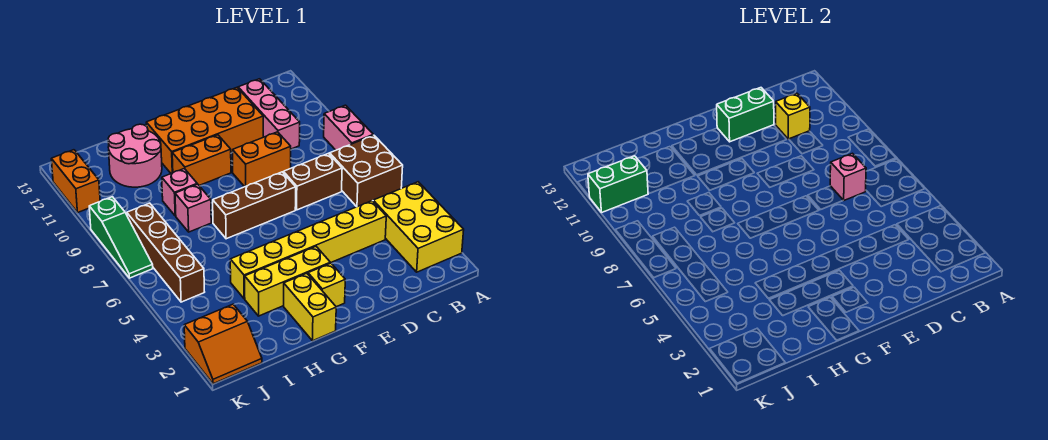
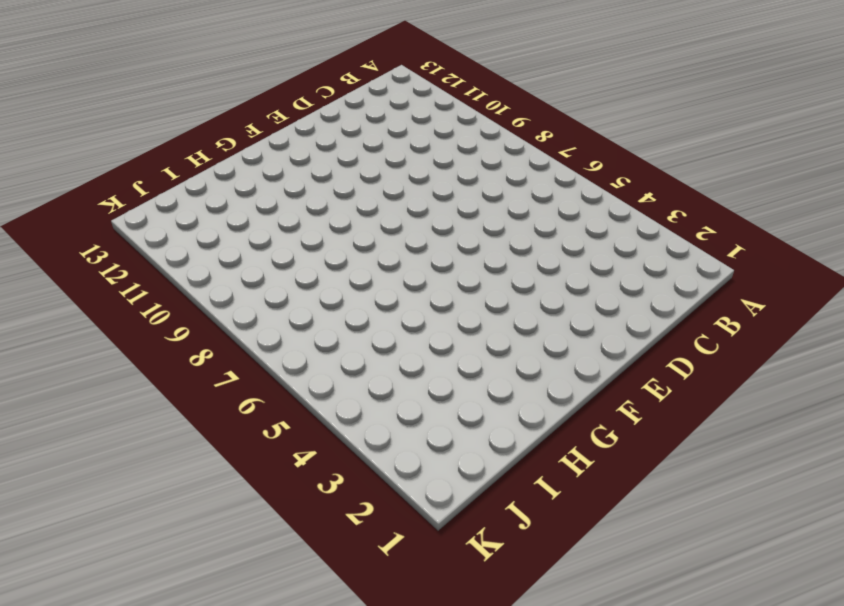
none -> yellow brick A2:B4 level 1
none -> brown brick A6:B7 level 1
none -> pink brick A8:A9 level 1

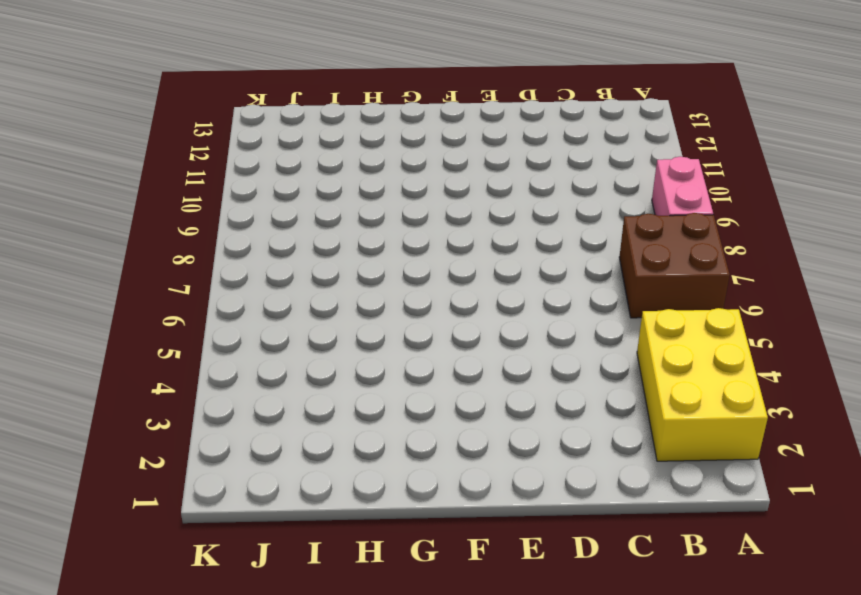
none -> yellow brick C4:H4 level 1
none -> brown brick C7:D7 level 1
none -> pink brick C10:C12 level 1

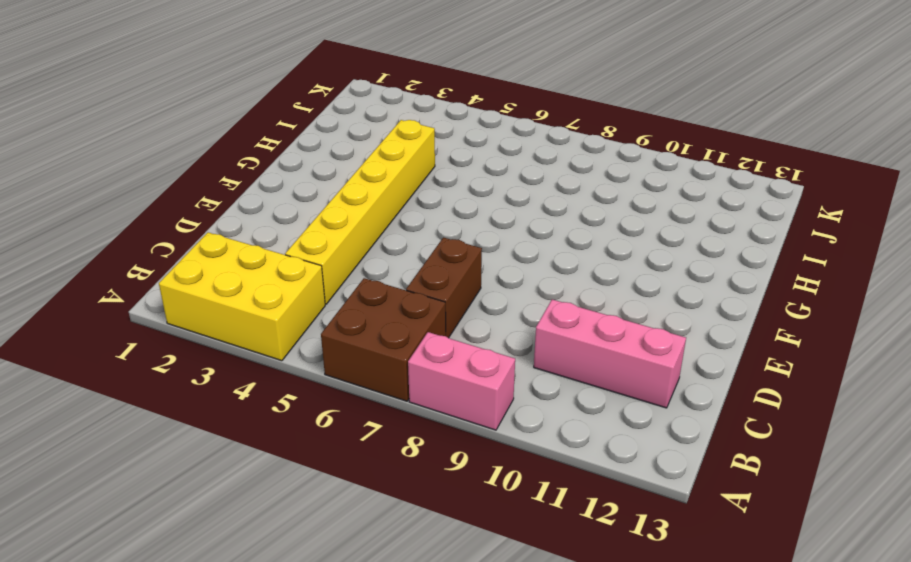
none -> orange brick D9:E9 level 1
none -> orange brick D11:G12 level 1
none -> brown brick E7:G7 level 1

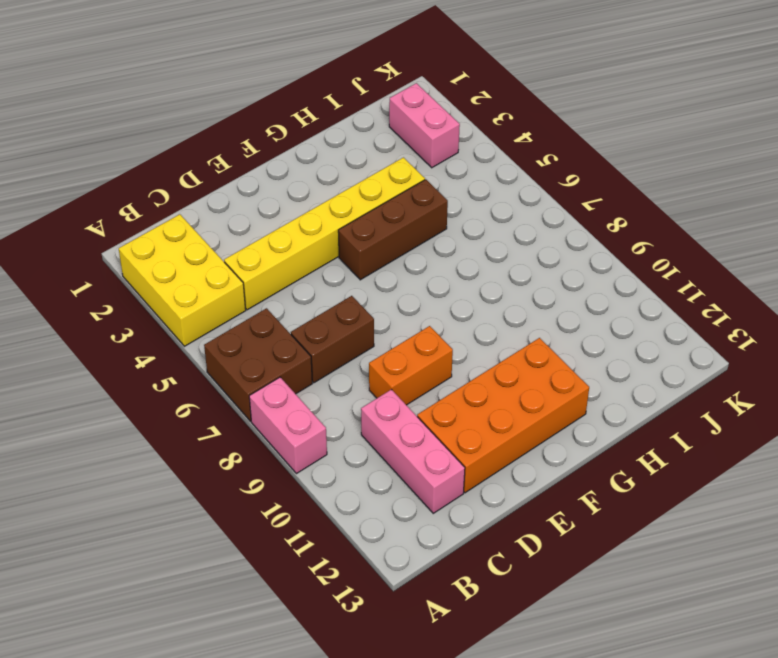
brown brick F5:H5 level 1 -> brown brick E7:G7 level 1
pink brick J2:J3 level 1 -> orange slope J1:K2 level 1 top 2
none -> yellow brick F2 level 1
none -> yellow brick F3:H3 level 1
none -> orange brick F10:G10 level 1

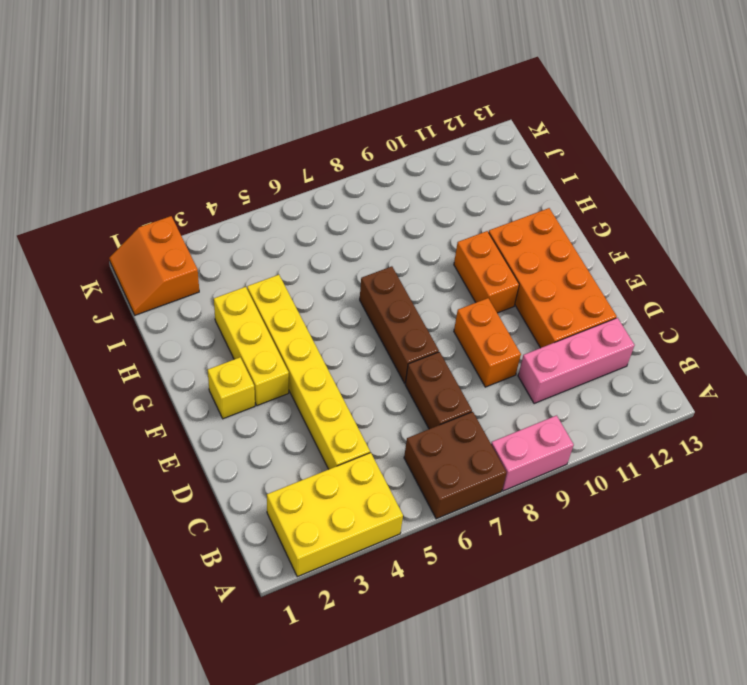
none -> yellow brick G1:G2 level 1
none -> pink brick H8 level 1
none -> pink brick H9 level 1

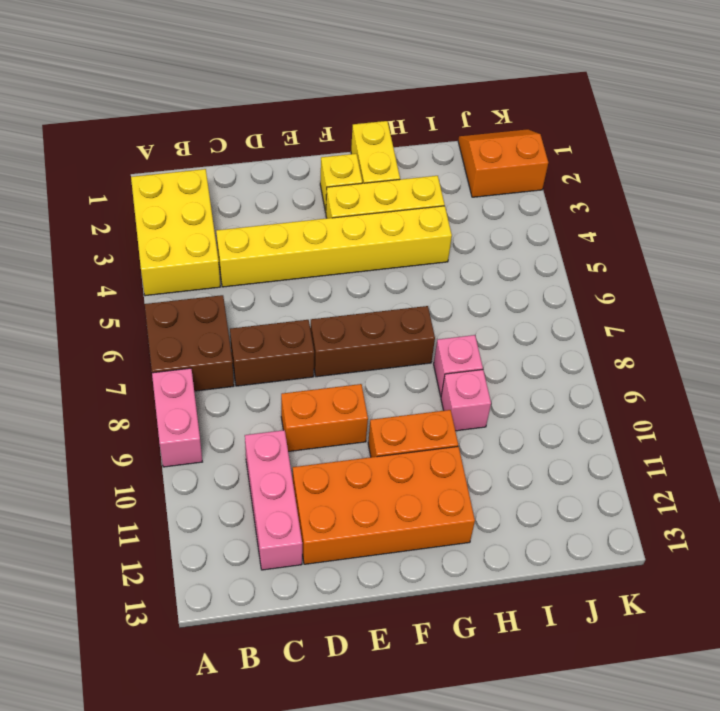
none -> pink round brick H11:I12 level 1
none -> brown brick J5:J8 level 1
none -> green slope K7:K9 level 1 top 9

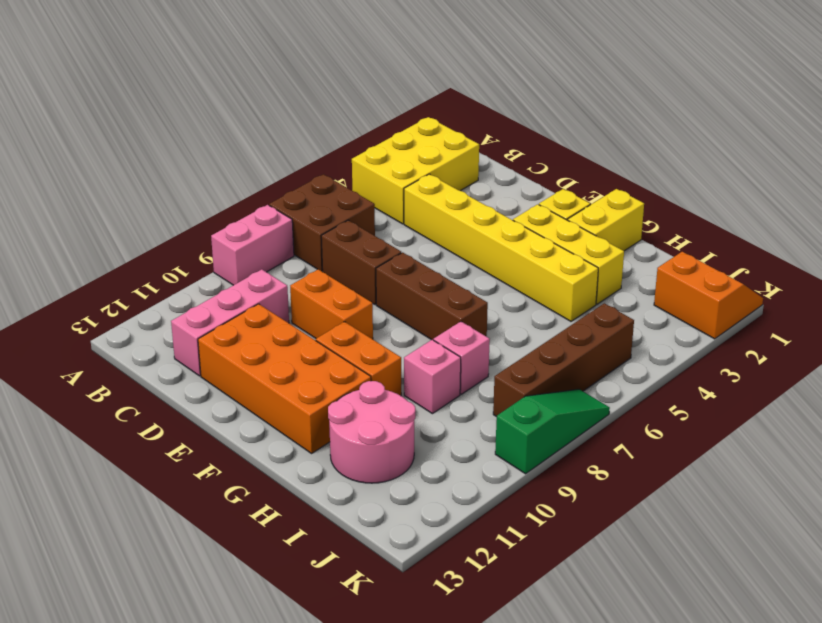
none -> orange brick K11:K12 level 1
none -> pink brick C7 level 2
none -> yellow brick C11 level 2

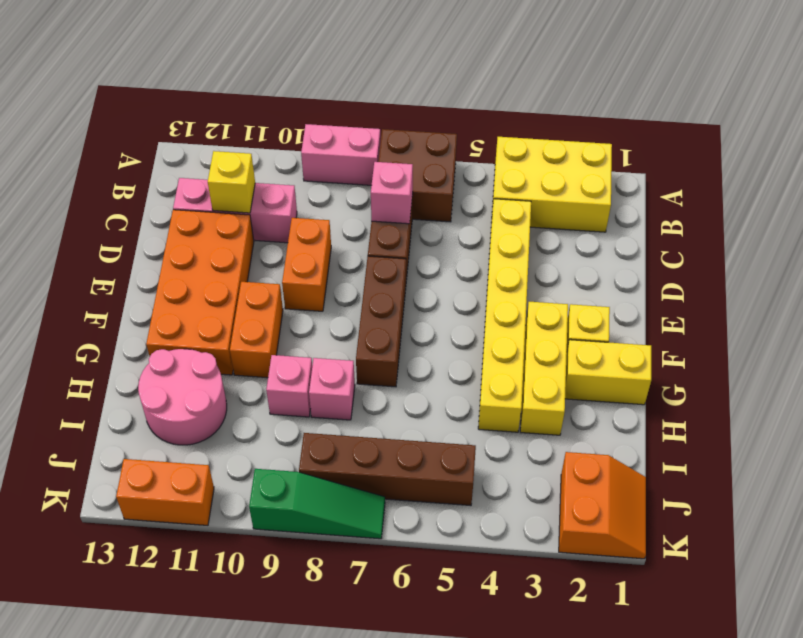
none -> green brick D12:E12 level 2
none -> green brick J11:K11 level 2

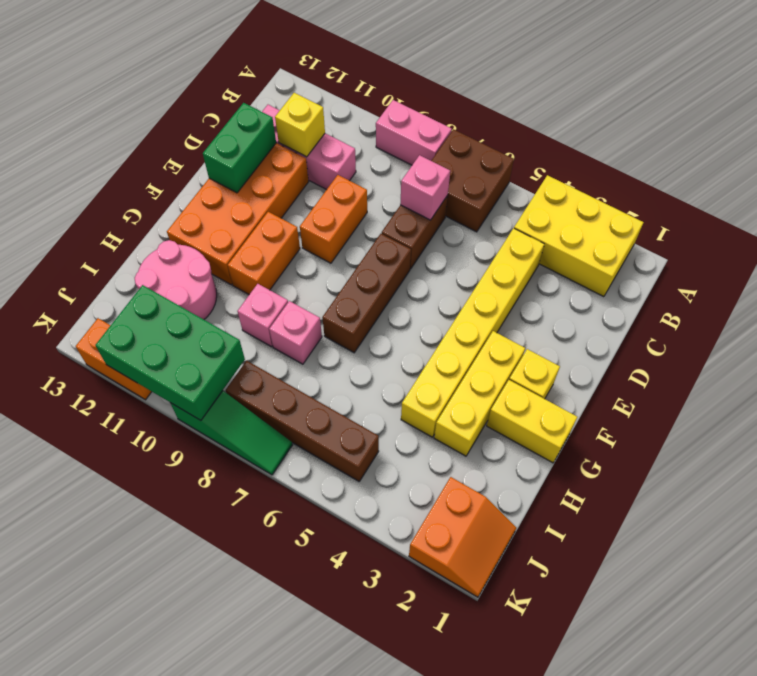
green brick J9:K11 level 2 -> green brick J11:K11 level 2

